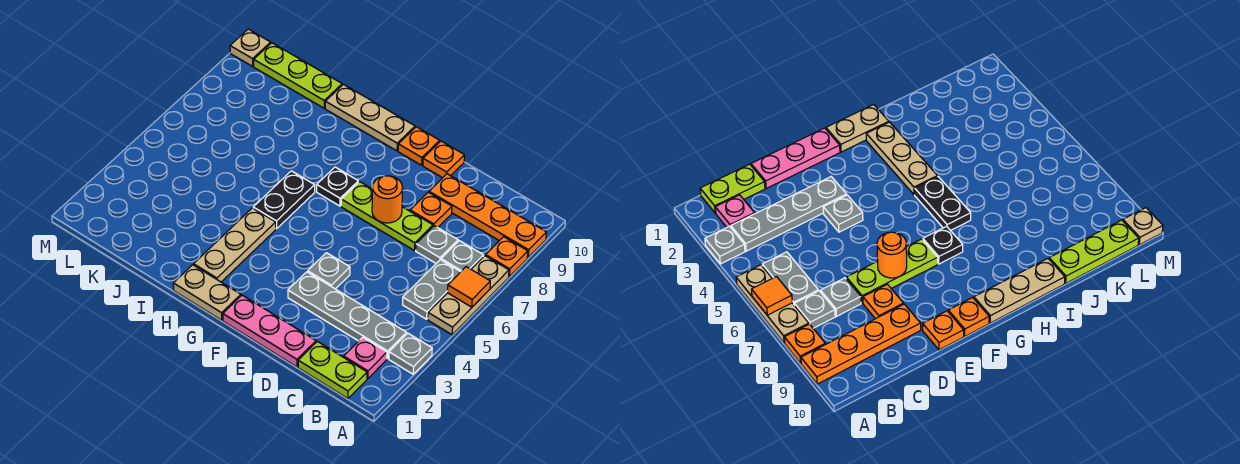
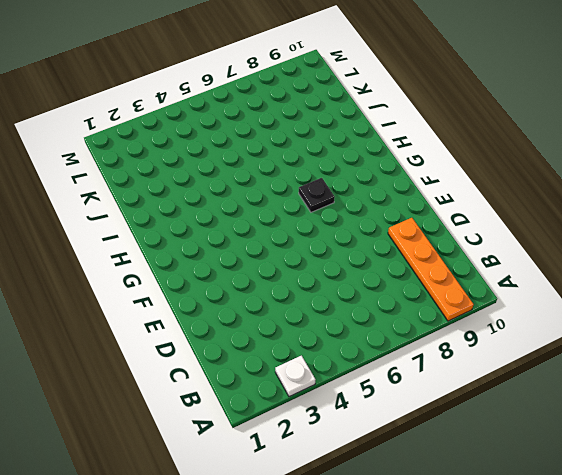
white plate A3 level 1 -> grey plate A3 level 1
none -> tan plate A5:A7 level 1
none -> orange plate A8 level 1
none -> lime plate B1:C1 level 1

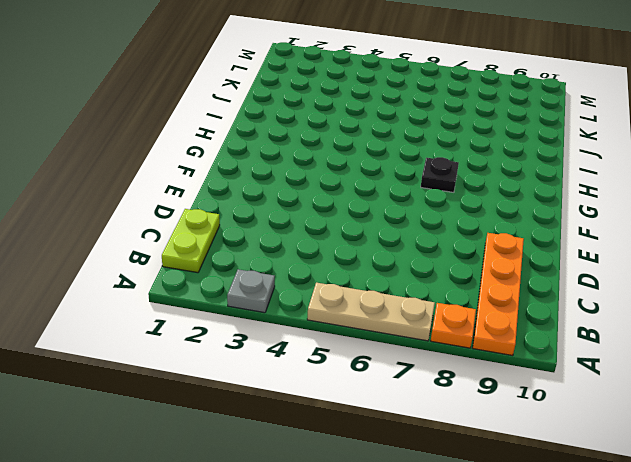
none -> pink plate B2 level 1
none -> grey plate B3:E3 level 1
none -> grey plate B5:B6 level 1

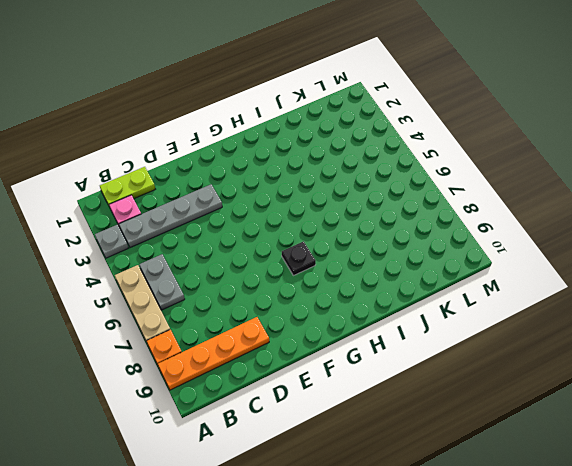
none -> grey plate B7 level 1
none -> grey plate C7 level 1
none -> pink plate D1:F1 level 1

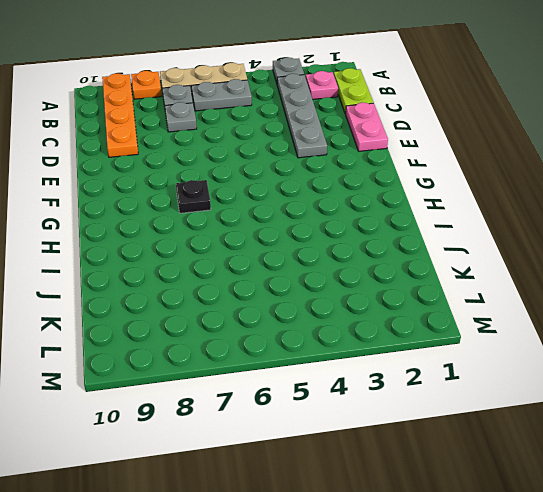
pink plate D1:E1 level 1 -> pink plate D1:F1 level 1
none -> lime plate D7:F7 level 1
none -> orange plate D8 level 1
none -> grey plate E4 level 1

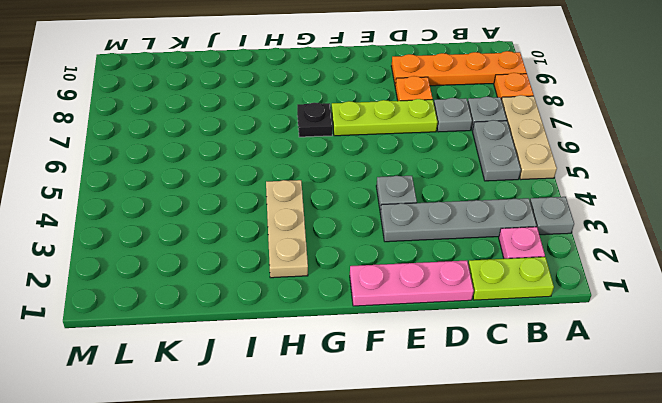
none -> orange plate E10 level 1
none -> orange plate F10 level 1
none -> tan plate G1:H1 level 1

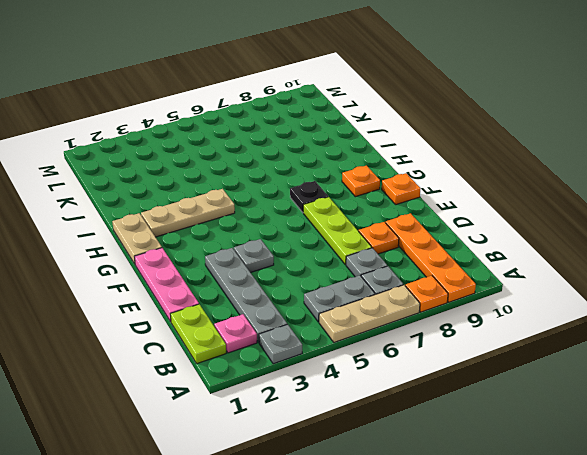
orange plate G9 level 1 -> orange plate E10 level 1
none -> tan plate G10:I10 level 1
none -> black plate H5:H6 level 1
none -> lime plate J10:L10 level 1

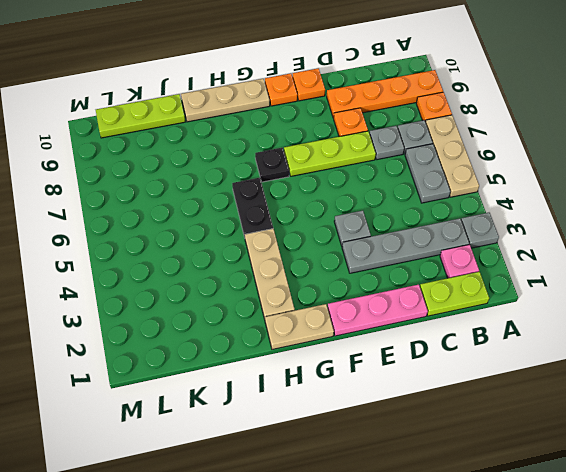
none -> tan plate M10 level 1
none -> orange tile A6 level 2
none -> orange round brick E7 level 2

